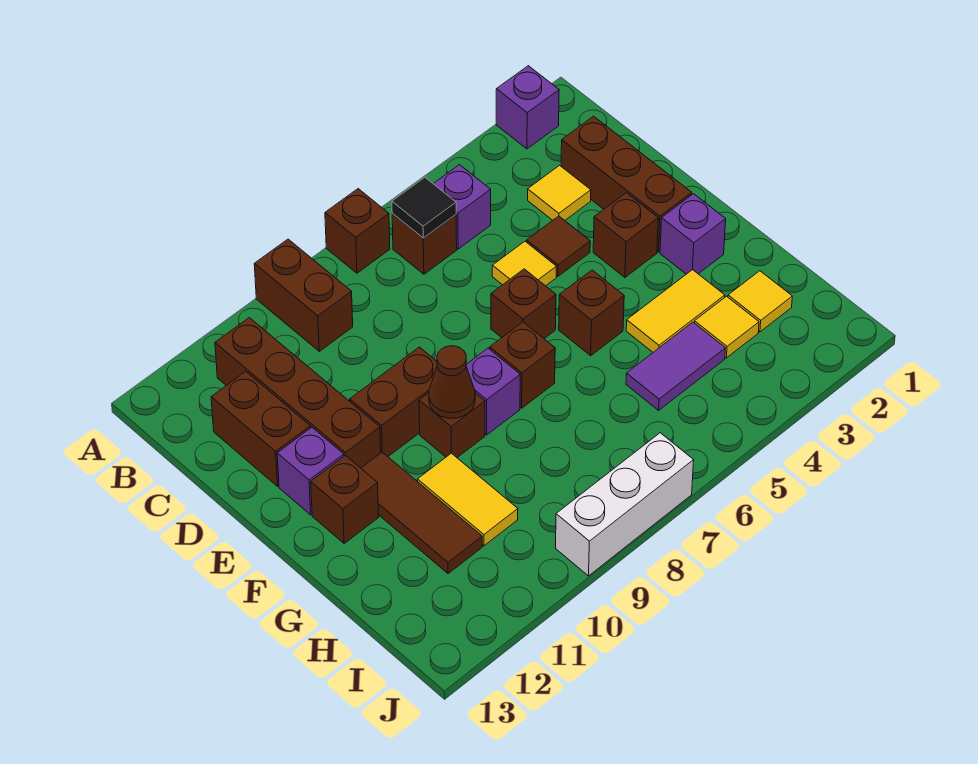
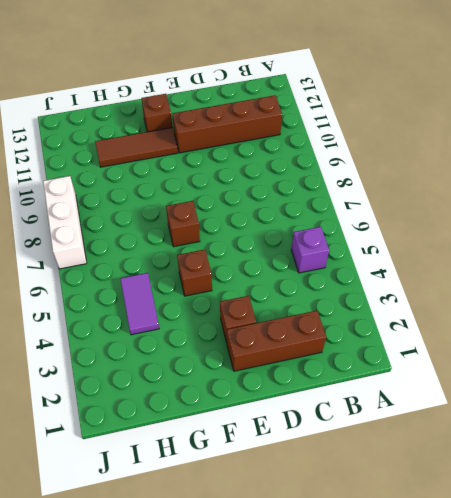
none -> purple brick A2 level 1
none -> brown brick A7 level 1
none -> brown brick A9:B9 level 1
none -> brown brick B6 level 1

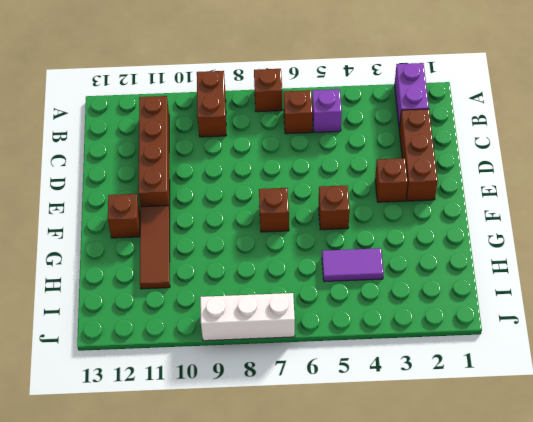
purple brick A2:B2 level 1 -> purple brick A2 level 1
none -> yellow tile C3 level 1
none -> brown brick C12:D12 level 1
none -> brown tile D4 level 1
none -> yellow tile D5 level 1

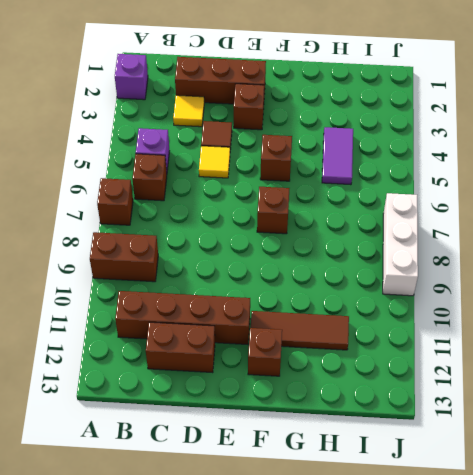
none -> brown brick E6 level 1
none -> brown brick E9:E10 level 1
none -> purple brick E12 level 1
none -> purple brick F2 level 1

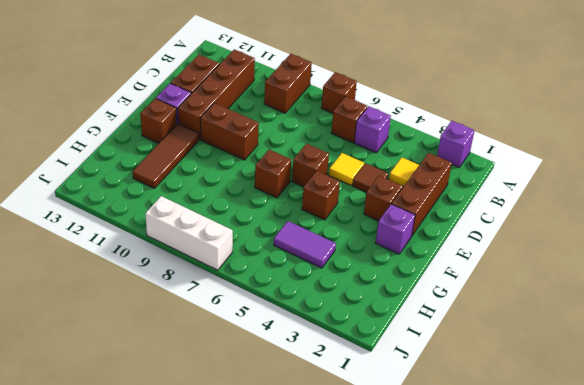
none -> purple brick F8 level 1
none -> brown brick F9 level 1
none -> yellow tile G3:G4 level 1
none -> yellow tile G10:H10 level 1

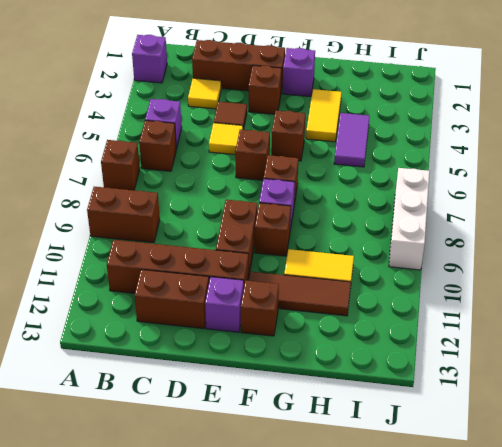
none -> yellow tile H2 level 1
none -> yellow tile H3 level 1
none -> black tile B6 level 2
none -> brown cone F9 level 2

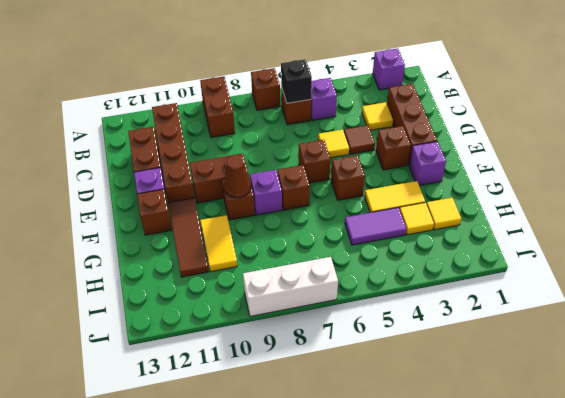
black brick B6 level 2 -> black tile B6 level 2

